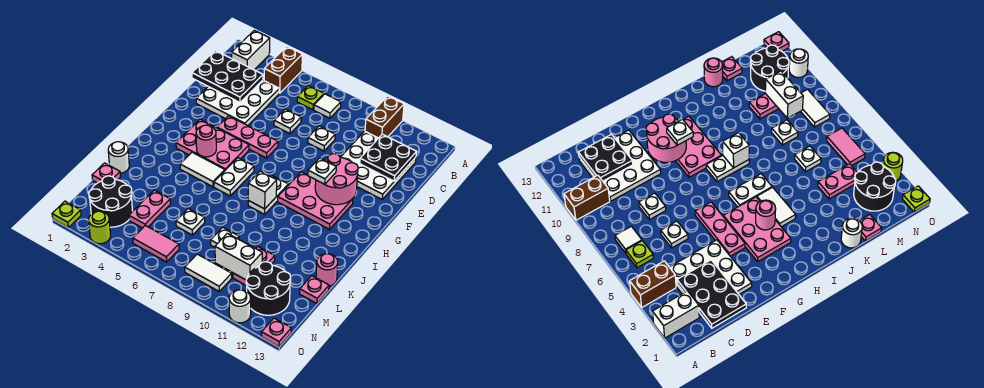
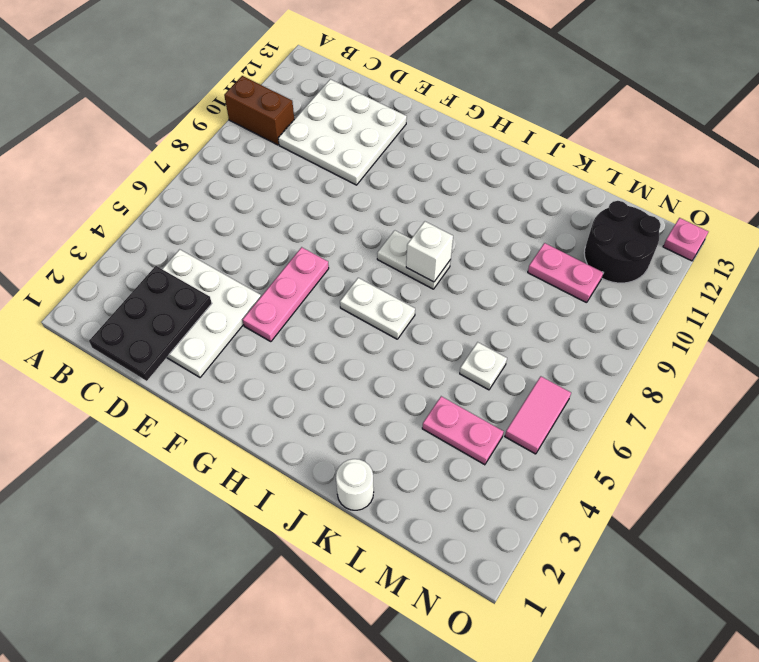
none -> white brick A2:B2 level 1
none -> brown brick A4:B4 level 1
none -> lime plate B6 level 1
none -> white tile B7 level 1

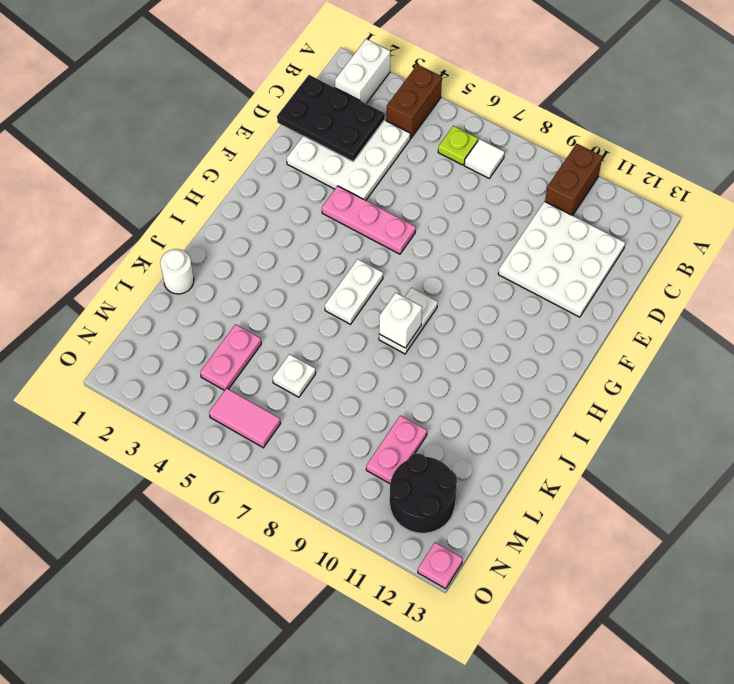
none -> white plate D6 level 1
none -> white plate D8 level 1
none -> pink plate G3:H5 level 1
none -> pink plate G9:H11 level 1

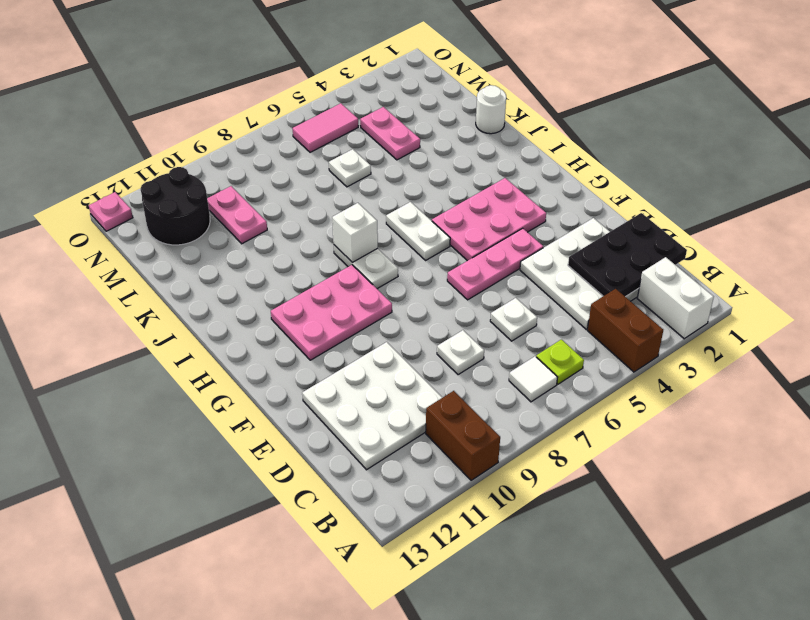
none -> white tile I4:I5 level 1
none -> pink round brick K13 level 1
none -> pink plate L1 level 1
none -> white plate L8 level 1

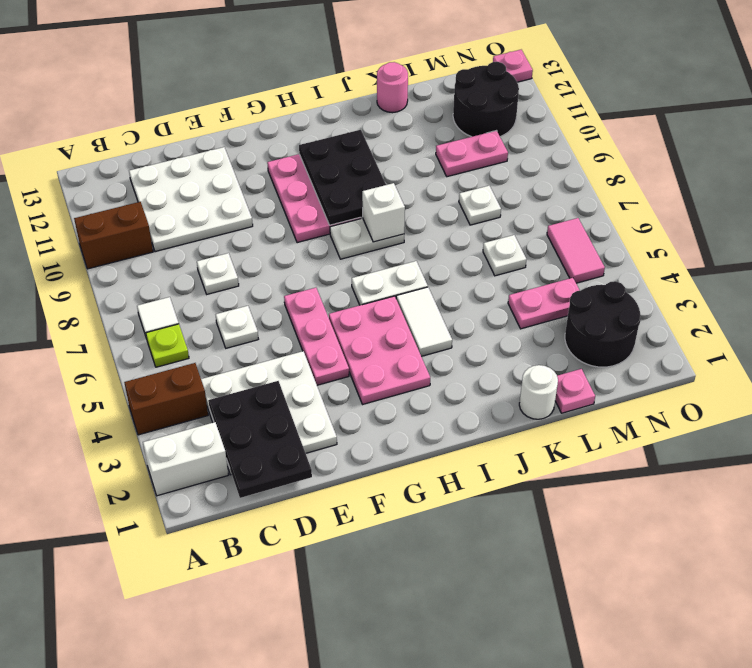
black plate H9:I11 level 2 -> none
none -> pink plate L13 level 1
none -> white tile N8:N9 level 1
none -> lime plate O1 level 1
none -> lime round brick O3 level 1

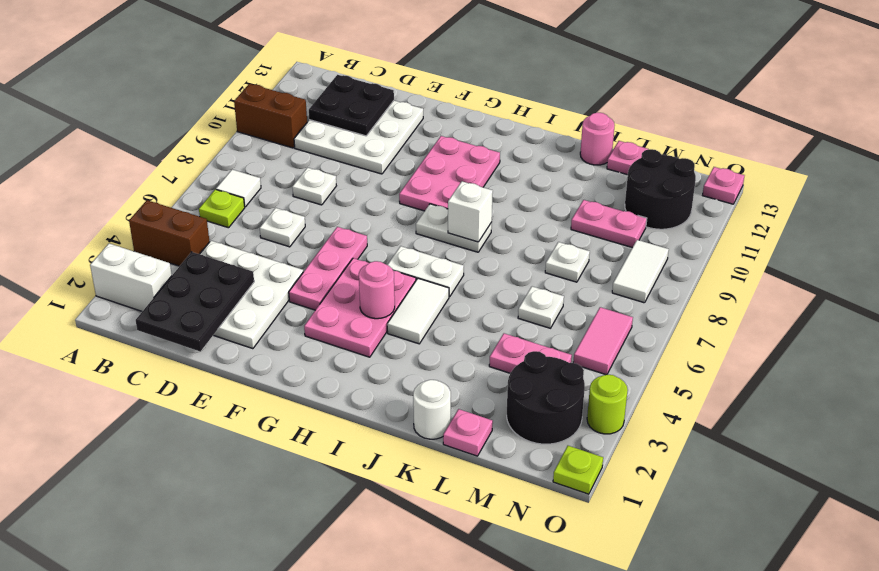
none -> white round brick O11 level 1
none -> pink round brick F10:G11 level 2
none -> white brick M9:M10 level 2
none -> white plate G10 level 3

